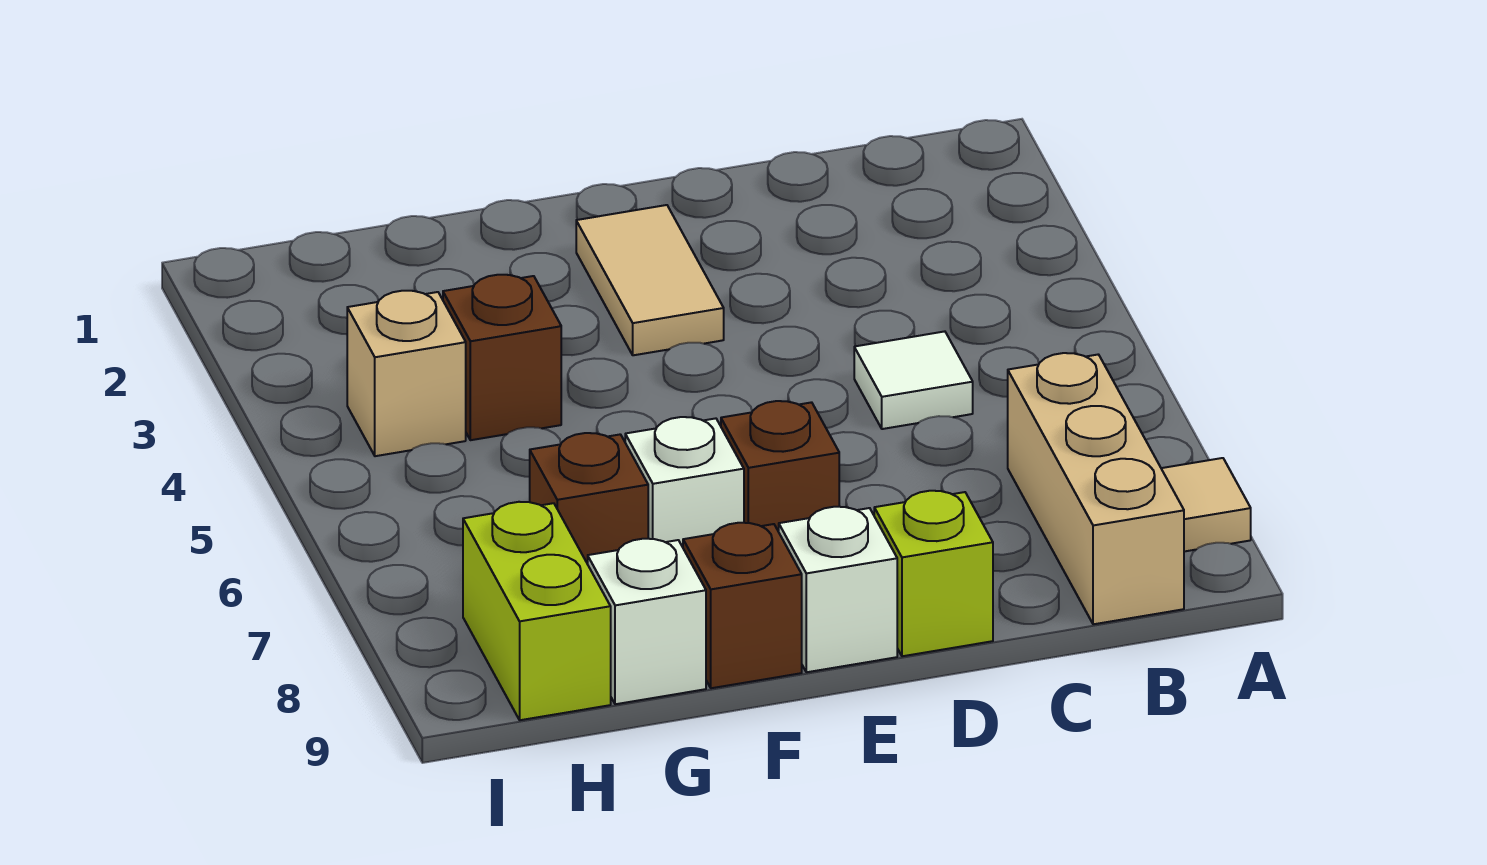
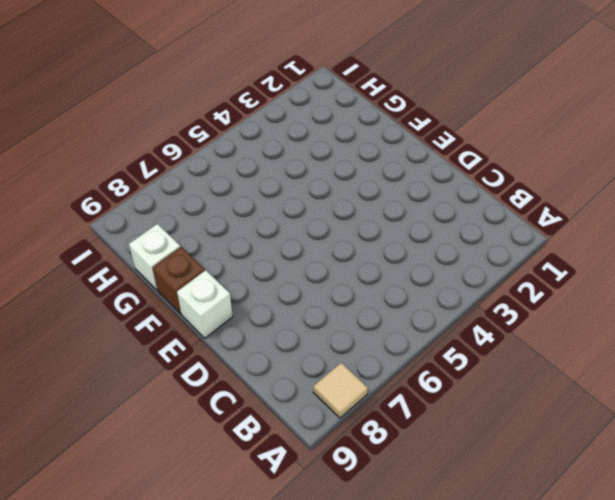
none -> tan brick B7:B9 level 1
none -> white tile C5 level 1
none -> lime brick D9 level 1

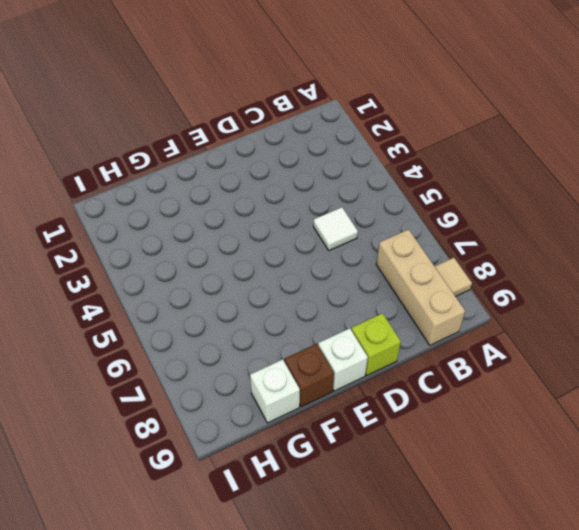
none -> tan tile E2:E3 level 1
none -> brown brick E7 level 1
none -> white brick F7 level 1

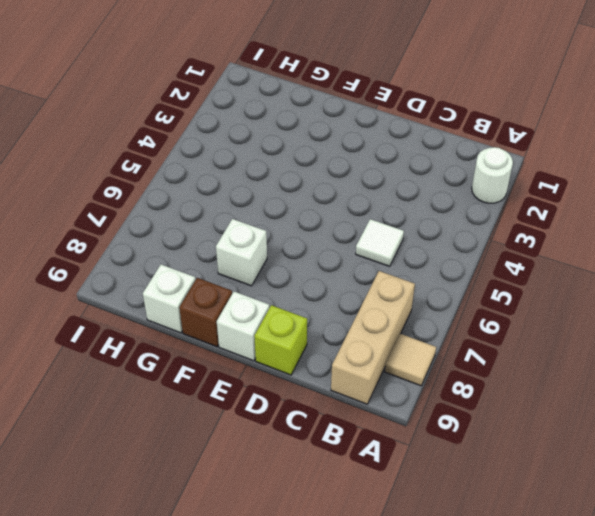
white round brick A2 level 1 -> none
none -> tan tile E2:E3 level 1
none -> brown brick E7 level 1
none -> brown brick G4 level 1

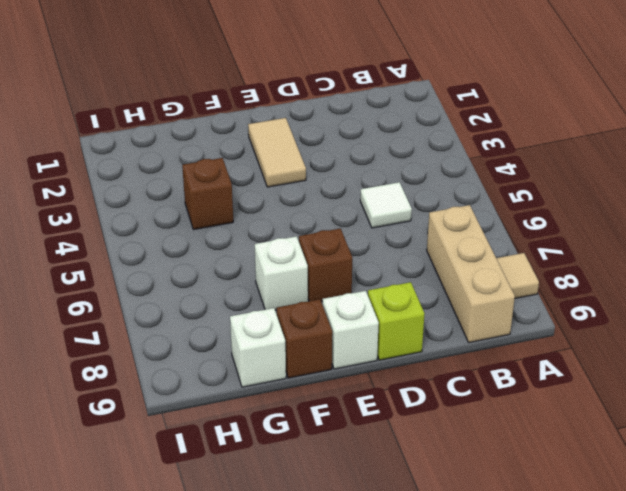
none -> brown brick G7 level 1
none -> tan brick H4 level 1
none -> lime brick H8:H9 level 1

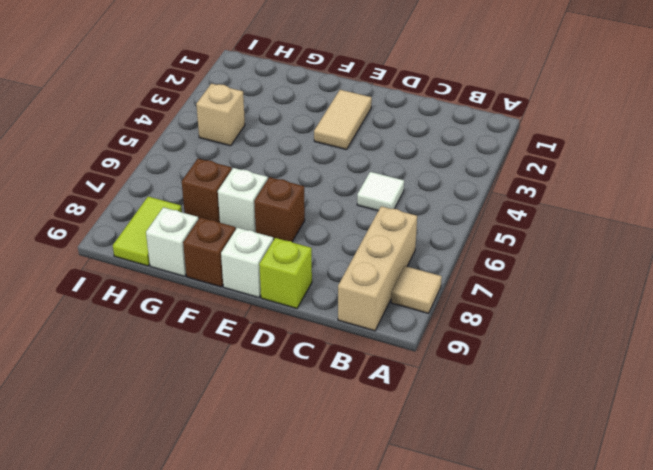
lime tile H8:H9 level 1 -> lime brick H8:H9 level 1
none -> brown brick G4 level 1

